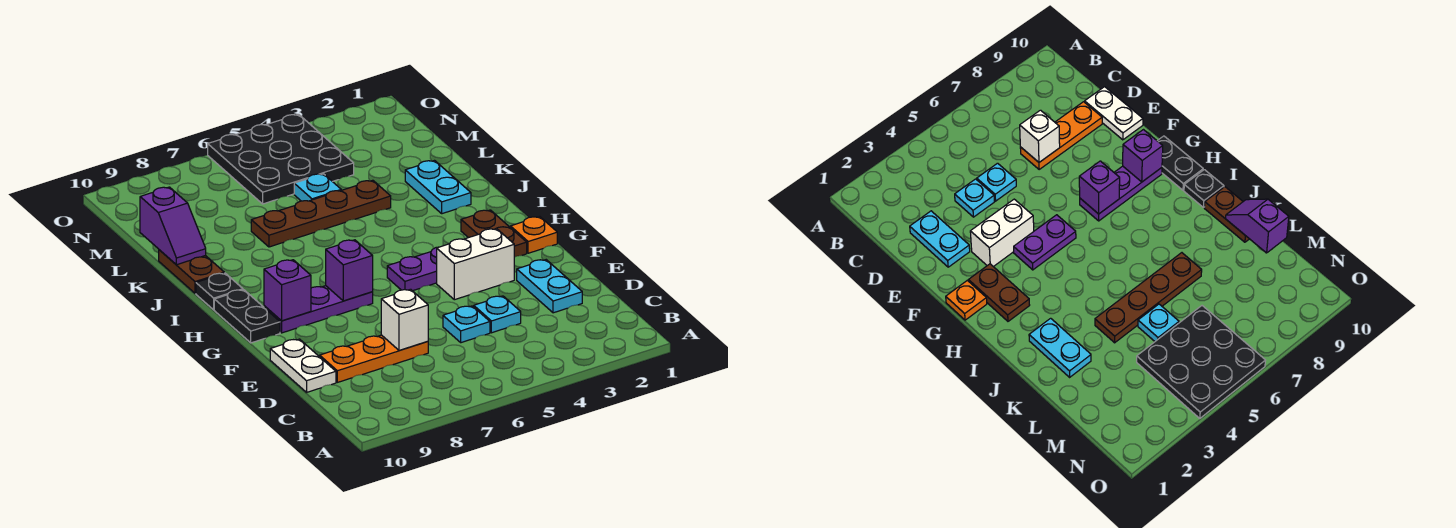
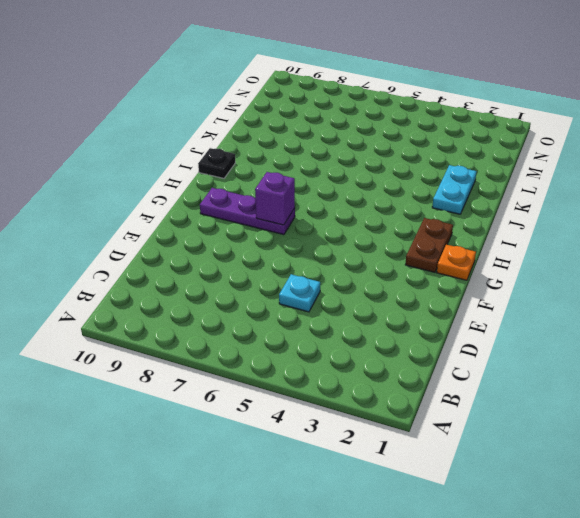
none -> cyan plate D2:E2 level 1
none -> cyan plate D4 level 1
none -> orange plate D7:D9 level 1

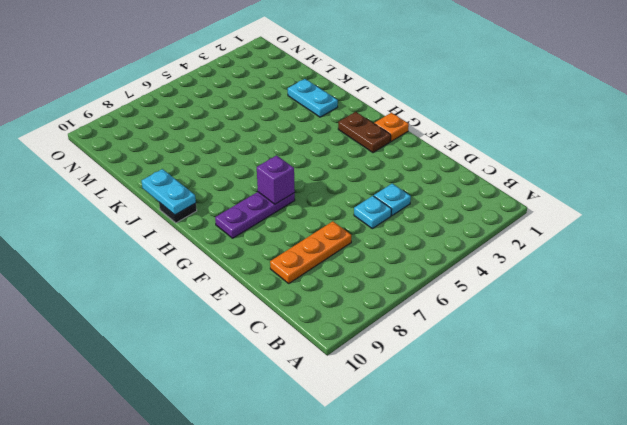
cyan plate I10:J10 level 2 -> cyan plate D2:E2 level 1
none -> white plate D10:E10 level 1
none -> white brick F3:F4 level 1
none -> purple plate G4:G5 level 1

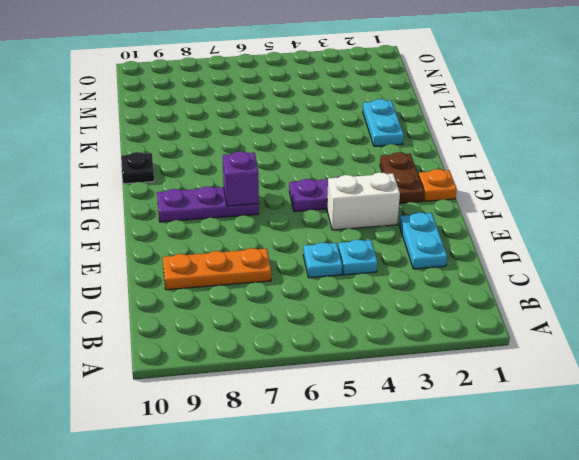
none -> white plate D10:E10 level 1
none -> black plate G10:H10 level 1
none -> brown plate J10:K10 level 1

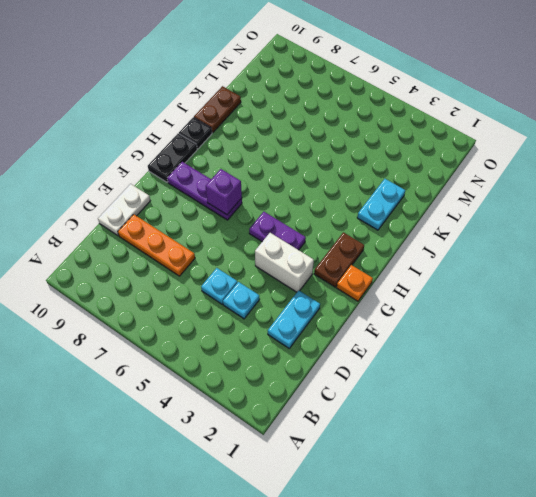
none -> brown plate K4:K7 level 1
none -> cyan plate L5 level 1
none -> black plate M4:O6 level 1

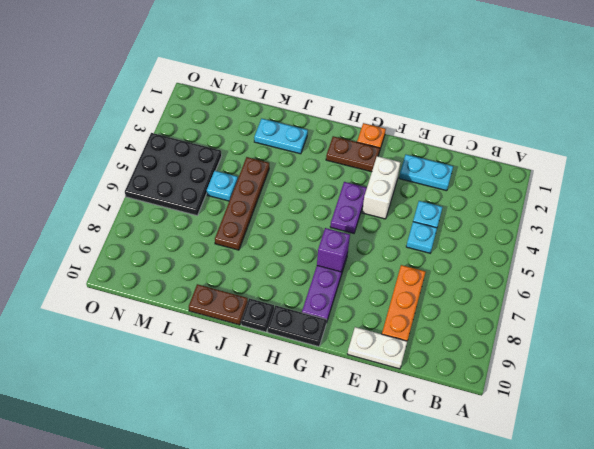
none -> white brick D7 level 2
none -> purple brick G9 level 2
none -> purple slope K10:L10 level 2 top L

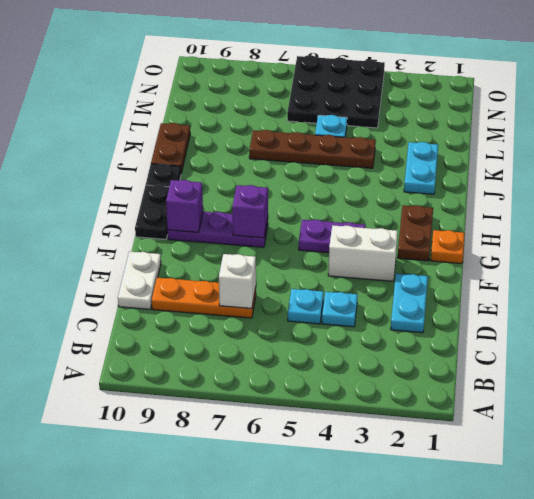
none -> purple slope K10:L10 level 2 top L

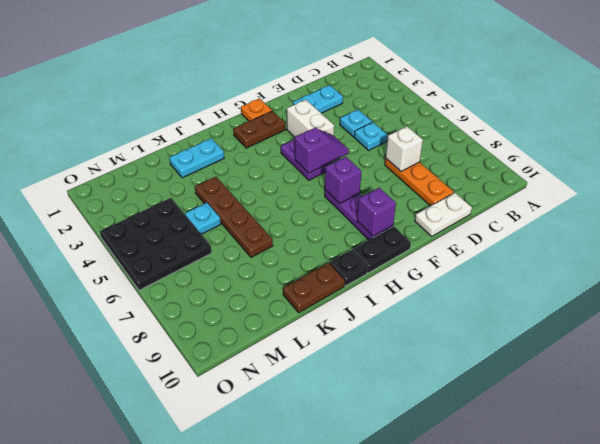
purple slope F5:G5 level 2 top G -> purple slope K10:L10 level 2 top L

